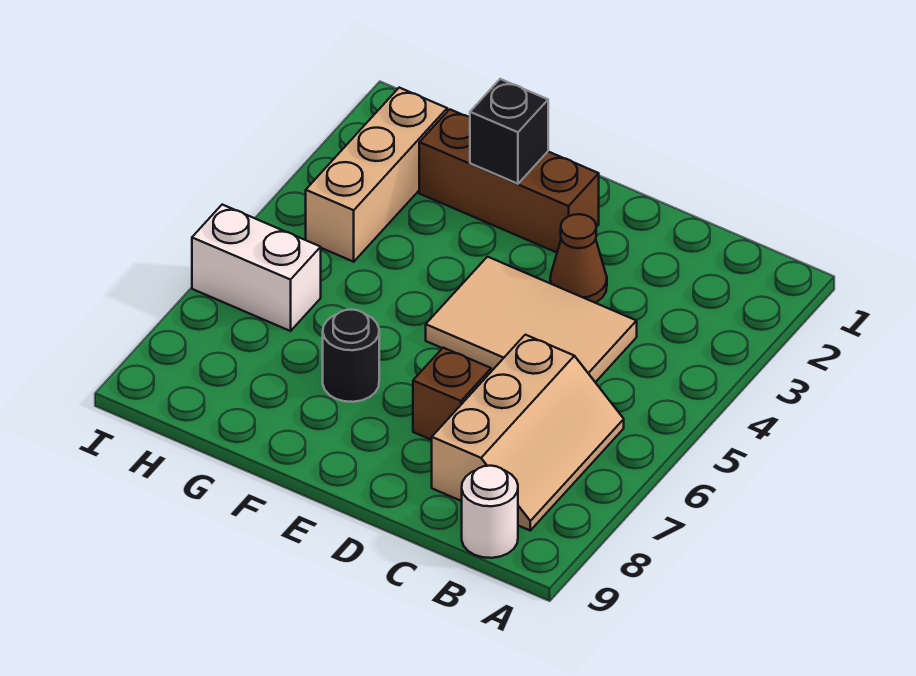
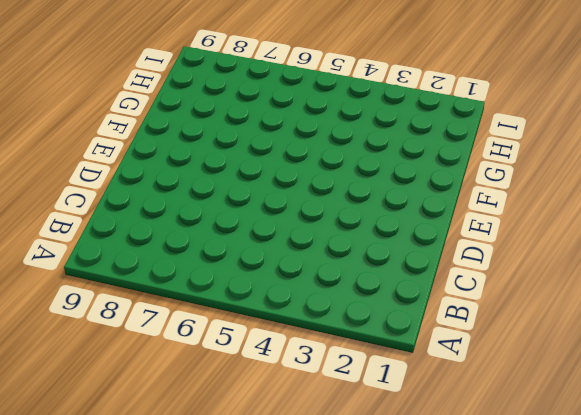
none -> tan slope B6:C8 level 1 top C
none -> white round brick B9 level 1

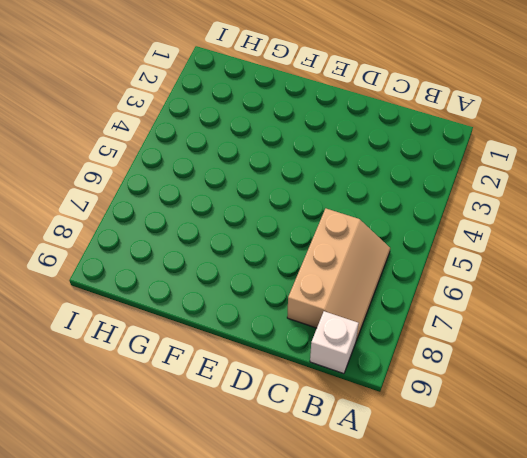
white brick B9 level 1 -> white round brick B9 level 1
none -> tan tile C4:E5 level 1
none -> brown cone D3 level 1

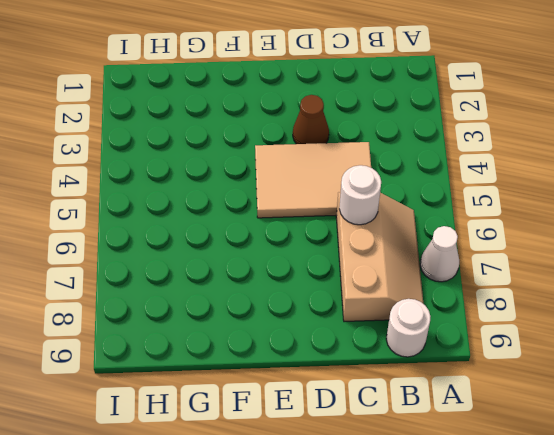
white cone A7 level 1 -> none
white round brick C6 level 2 -> none
none -> brown brick D7 level 1
none -> brown brick E2:G2 level 1

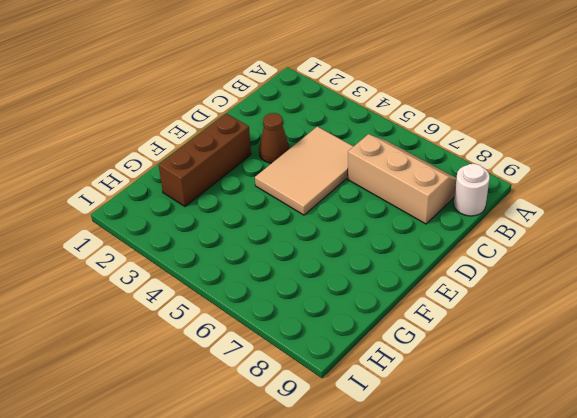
none -> brown brick D7 level 1
none -> black round brick F7 level 1

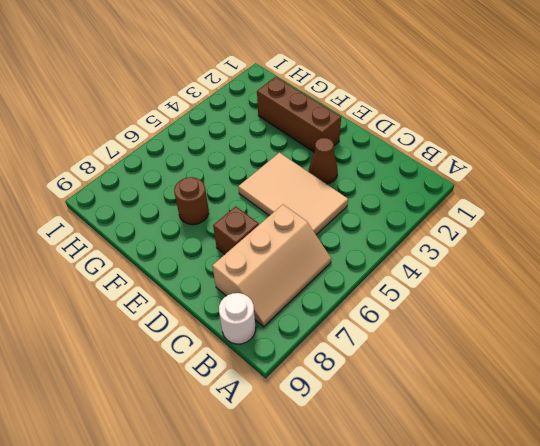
brown round brick F7 level 1 -> black round brick F7 level 1
none -> tan brick H2:H4 level 1
none -> white brick H6:I6 level 1

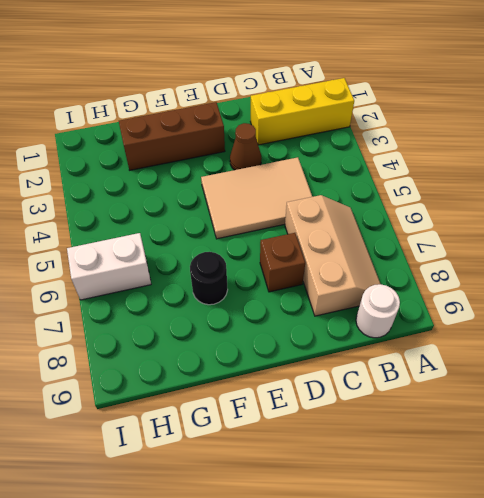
yellow brick A2:C2 level 1 -> none
none -> tan brick H2:H4 level 1
none -> black brick F2 level 2

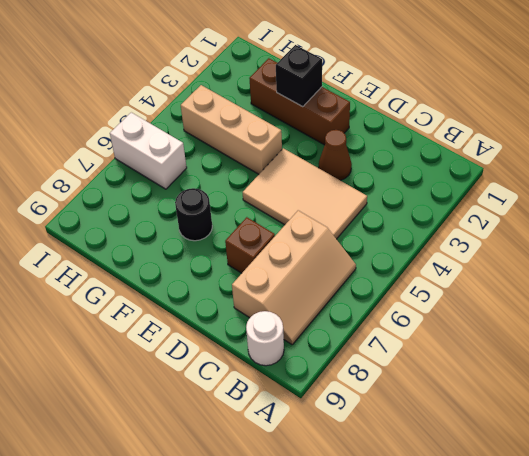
tan brick F4:H4 level 1 -> tan brick H2:H4 level 1

